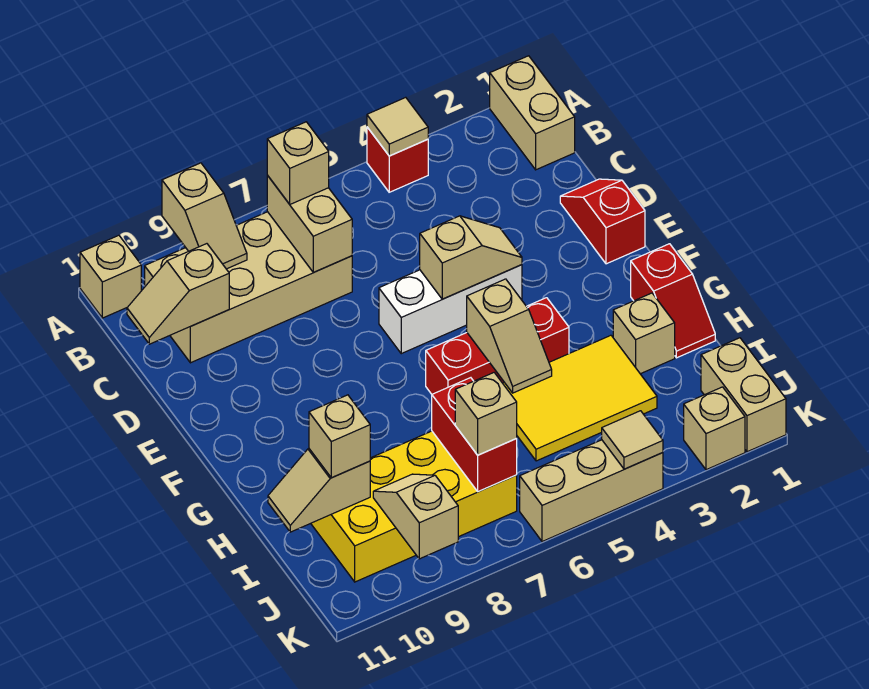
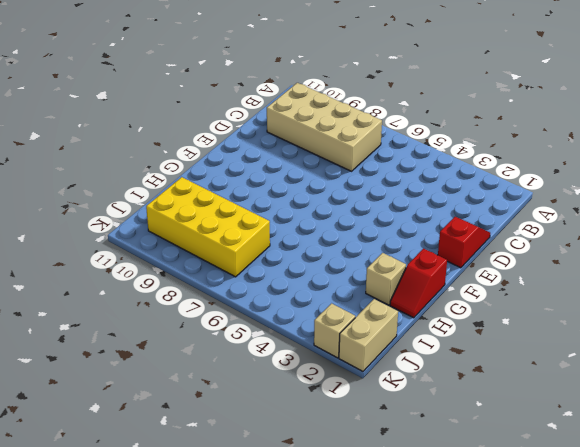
none -> tan brick A1:B1 level 1
none -> red brick A4 level 1
none -> tan brick A11 level 1

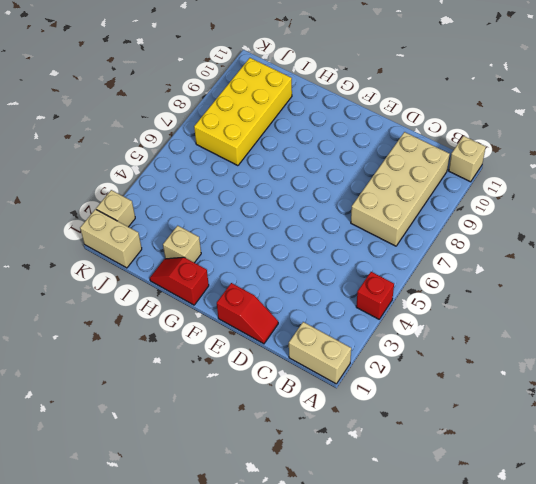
none -> white brick E4:E6 level 1
none -> red brick G4:G6 level 1
none -> yellow tile H3:I5 level 1

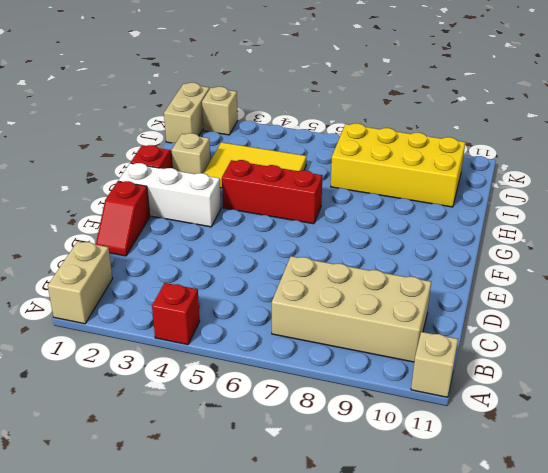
white brick F1:F3 level 1 -> white brick E4:E6 level 1
none -> tan brick K4:K6 level 1
none -> tan tile A4 level 2
none -> tan slope A9:B9 level 2 top A

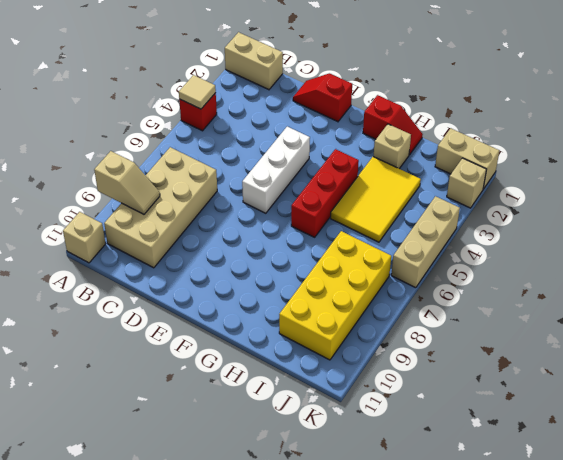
none -> tan brick B7:C7 level 2
none -> tan slope C10:C11 level 2 top 10
none -> tan slope E4:E5 level 2 top 5

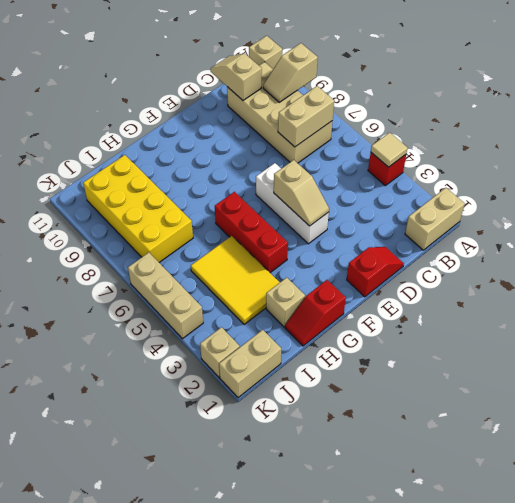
none -> tan slope G5:H5 level 2 top G
none -> red brick I7:J7 level 2
none -> tan slope I10:I11 level 2 top 10

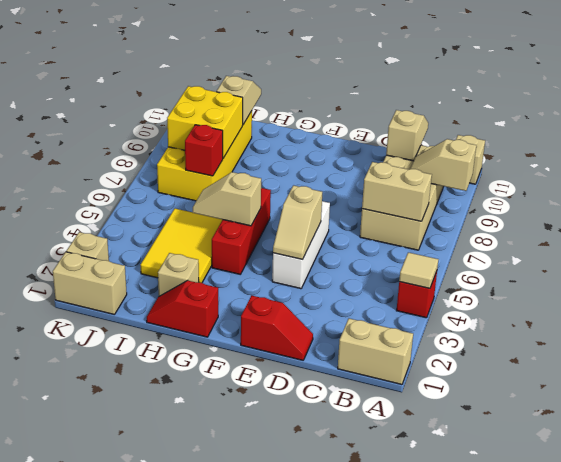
red brick I7 level 2 -> red brick I7:J7 level 2
yellow brick I8:J9 level 2 -> tan slope J9:K9 level 2 top K
none -> tan brick K4:K6 level 1
none -> tan tile K4 level 2
none -> tan brick B7 level 3

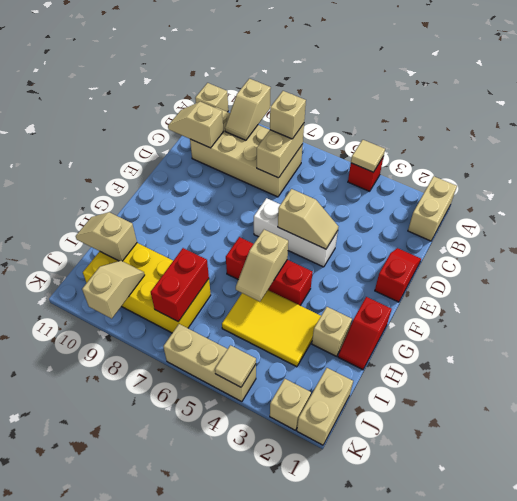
none -> tan brick I10 level 3
none -> tan brick J7 level 3

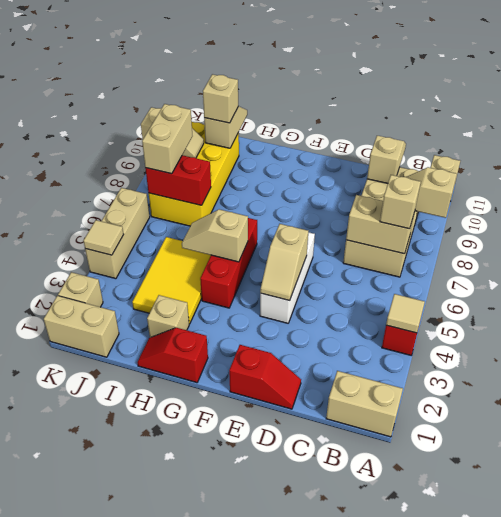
tan brick J7:J8 level 3 -> tan brick J7 level 3

